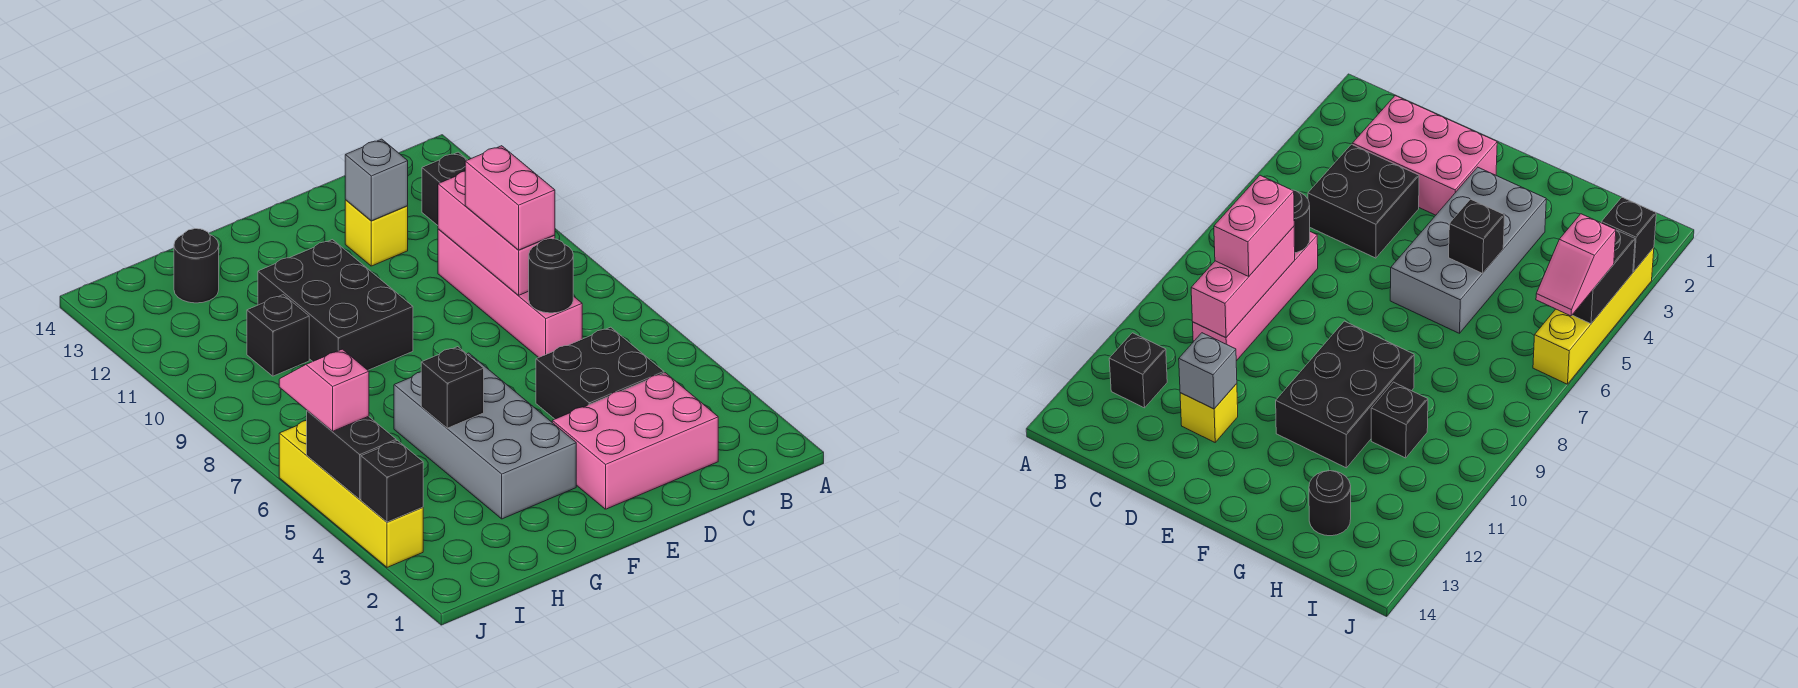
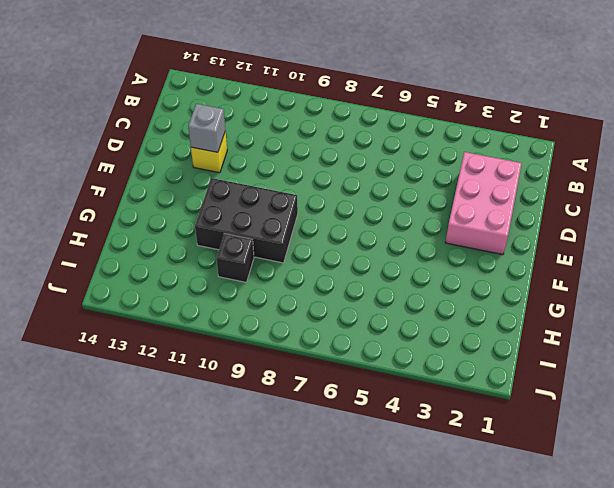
none -> black brick B12 level 1
none -> black brick C4:D5 level 1
none -> pink brick C7:C10 level 1

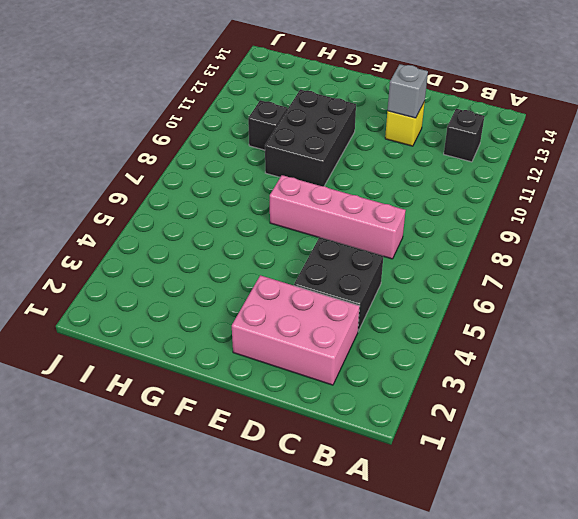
pink brick C7:F7 level 1 -> pink brick C7:C10 level 1
none -> grey brick F3:G6 level 1
none -> black round brick H13 level 1
none -> yellow brick J3:J6 level 1

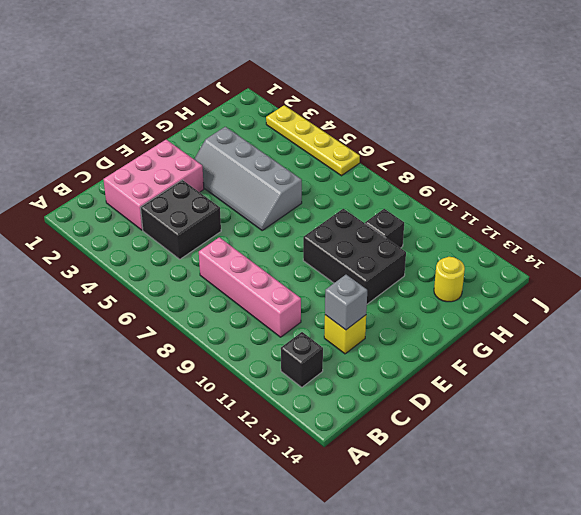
grey slope F3:G6 level 1 top G -> grey brick F3:G6 level 1
yellow round brick H13 level 1 -> black round brick H13 level 1
yellow plate J3:J6 level 1 -> yellow brick J3:J6 level 1
none -> black round brick C7 level 2
none -> pink brick C8:C10 level 2
none -> black brick G5 level 2

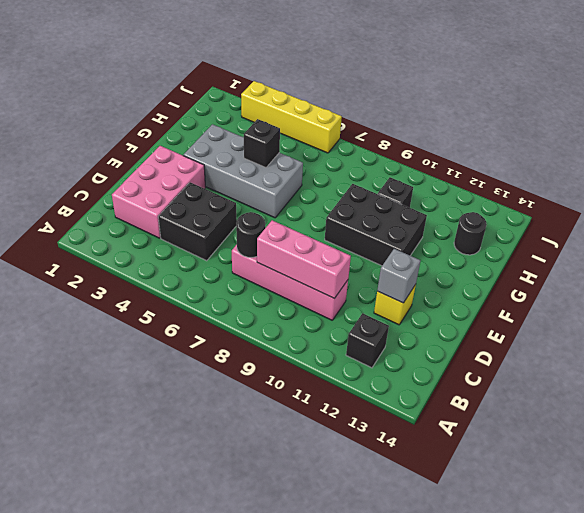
none -> black brick J3 level 2
none -> black brick J4:J5 level 2
none -> pink brick C8:C9 level 3

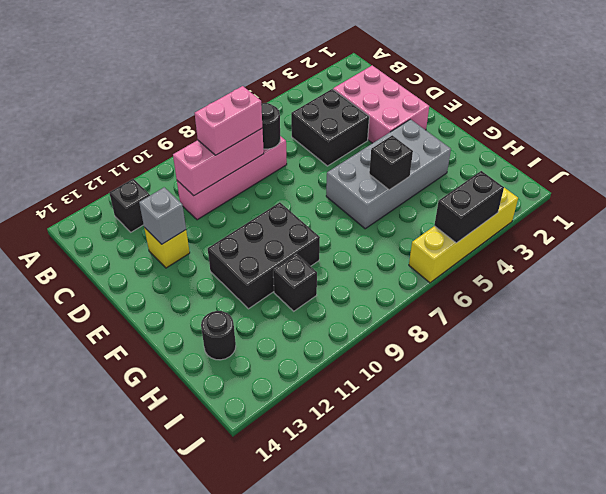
none -> black brick J3 level 2
none -> pink slope J5:J6 level 3 top 5

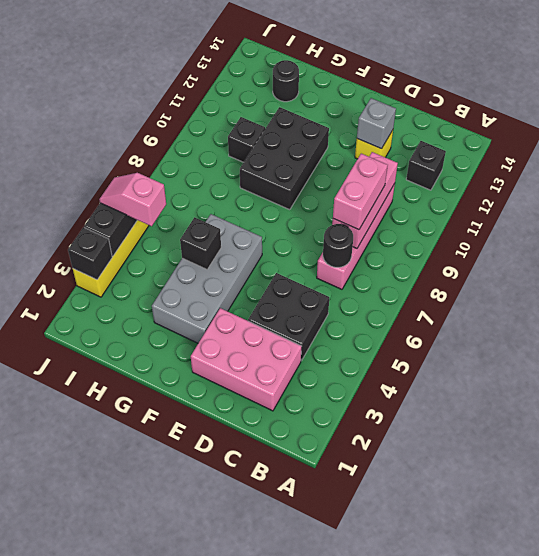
pink slope I5:J5 level 3 top I -> pink slope J5:J6 level 3 top 5

